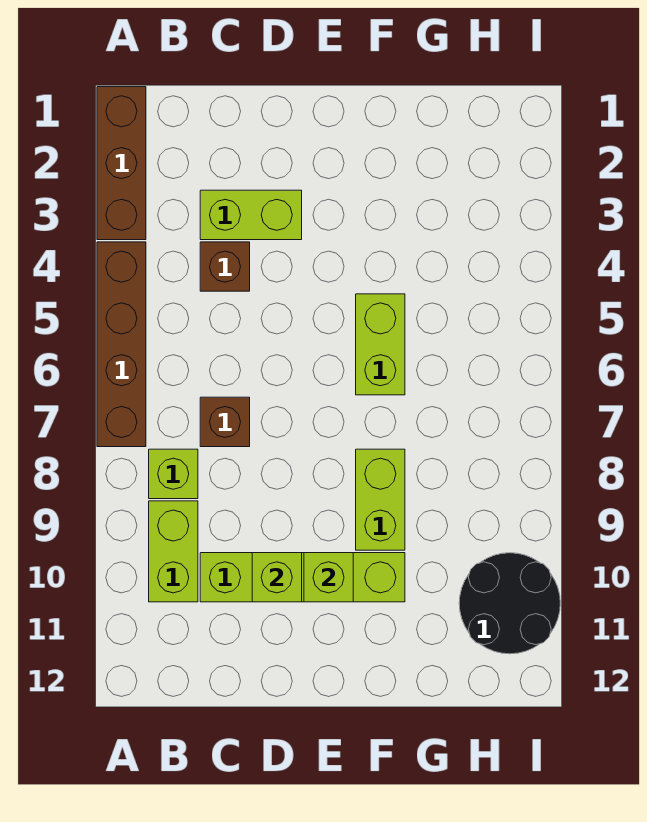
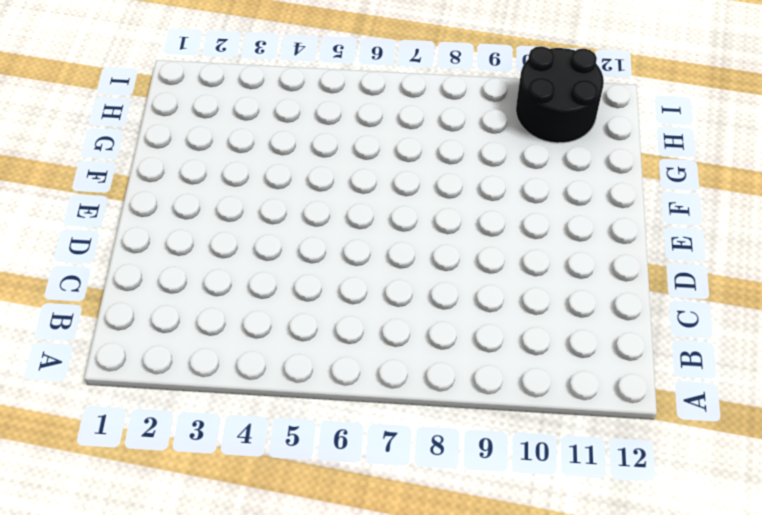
none -> brown brick A1:A3 level 1
none -> brown brick A4:A7 level 1
none -> lime brick B8 level 1

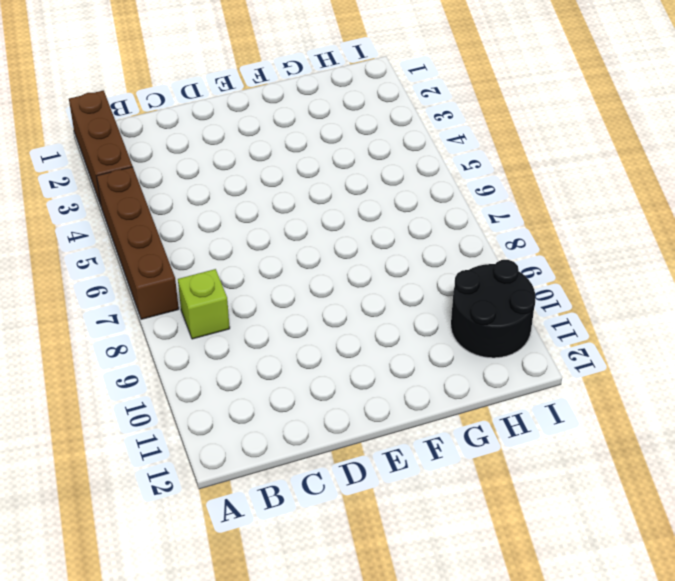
none -> lime brick B9:B10 level 1
none -> lime brick C3:D3 level 1
none -> brown brick C4 level 1

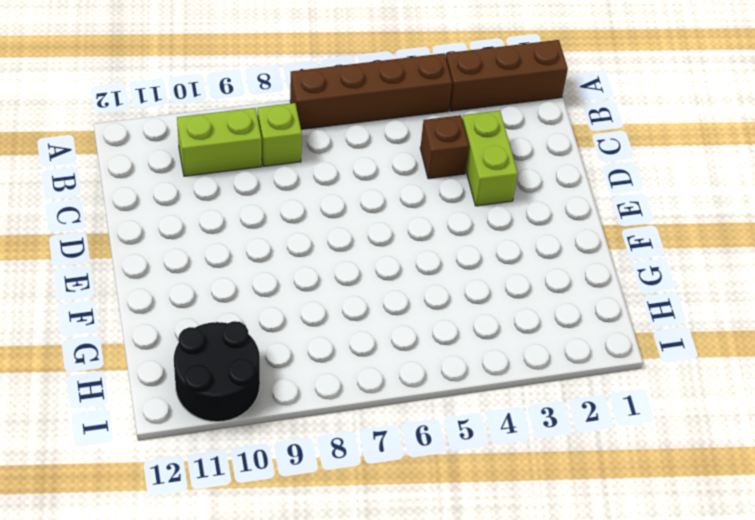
none -> brown brick C7 level 1
none -> lime brick C10:F10 level 1
none -> lime brick F5:F6 level 1

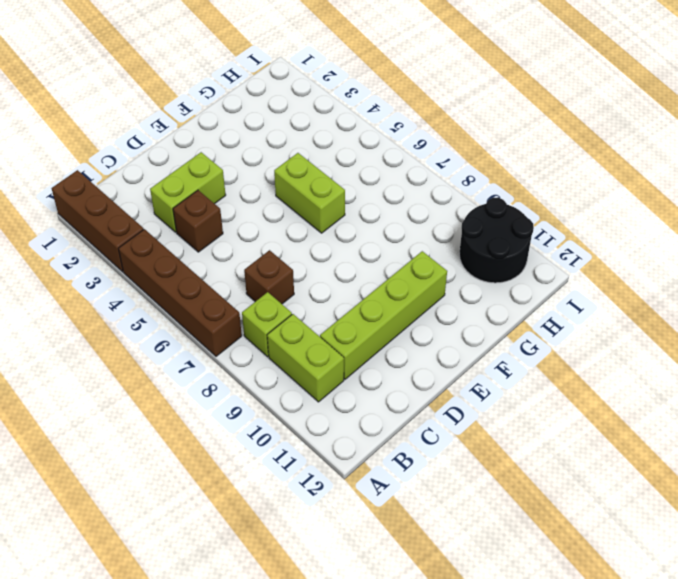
none -> lime brick F8:F9 level 1
none -> lime brick D10 level 2
none -> lime brick E10 level 2

